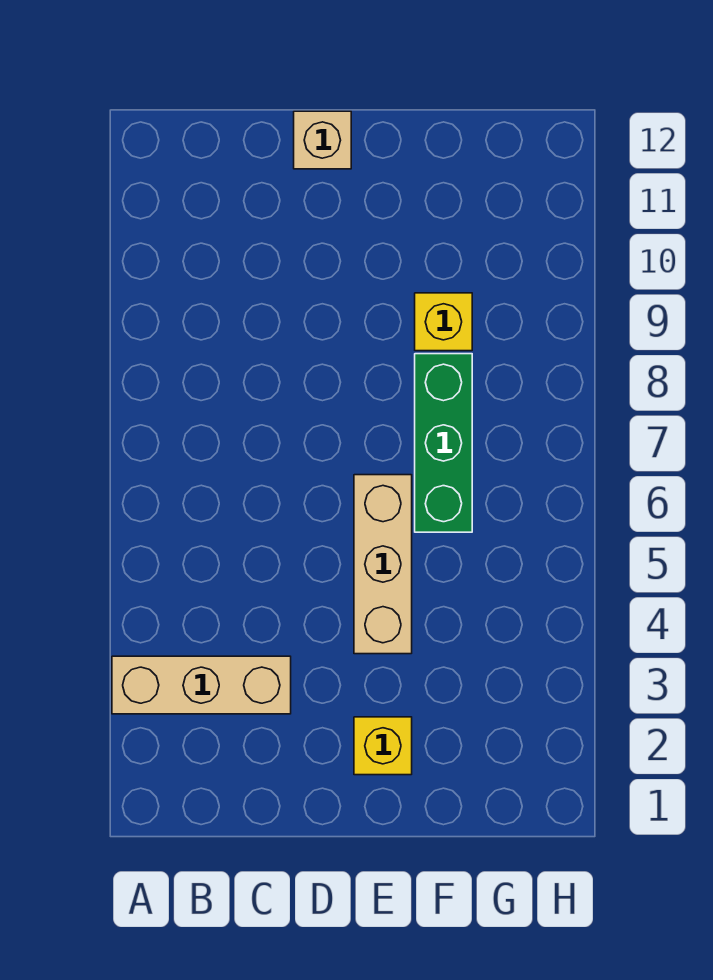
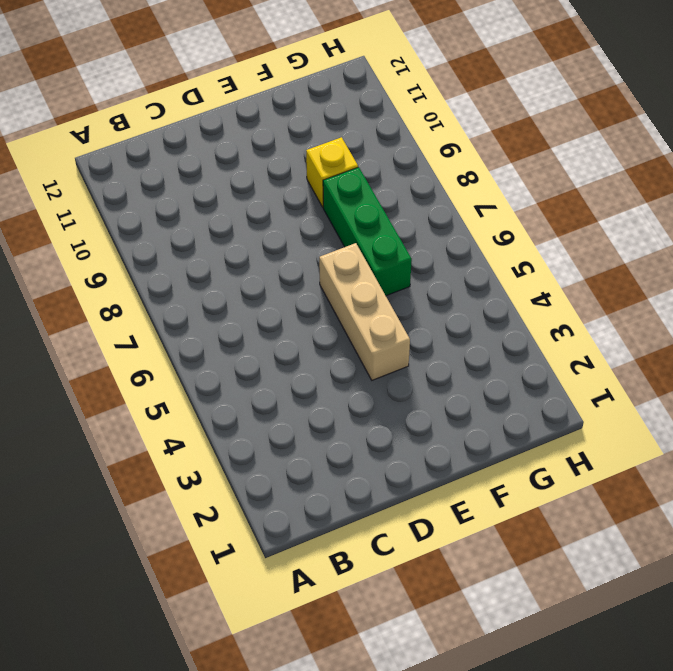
none -> tan brick A3:C3 level 1
none -> tan brick D12 level 1

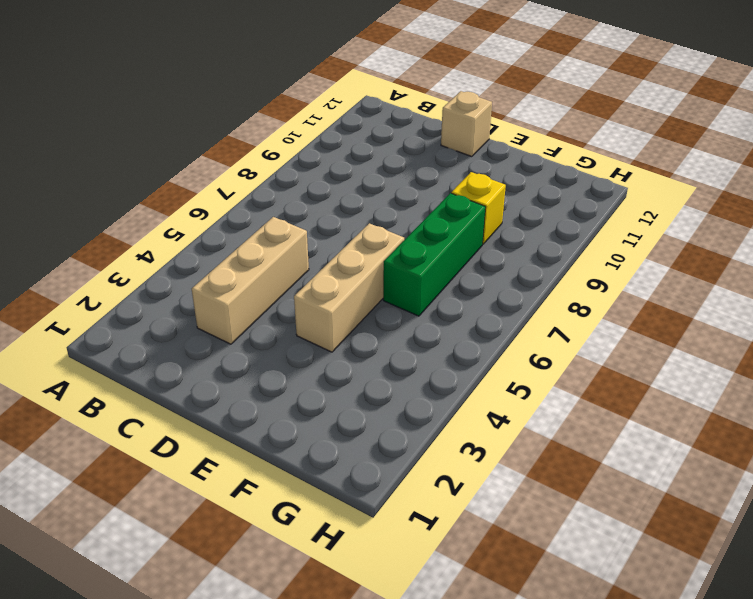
tan brick C3:C5 level 1 -> tan brick A3:C3 level 1
none -> yellow brick E2 level 1

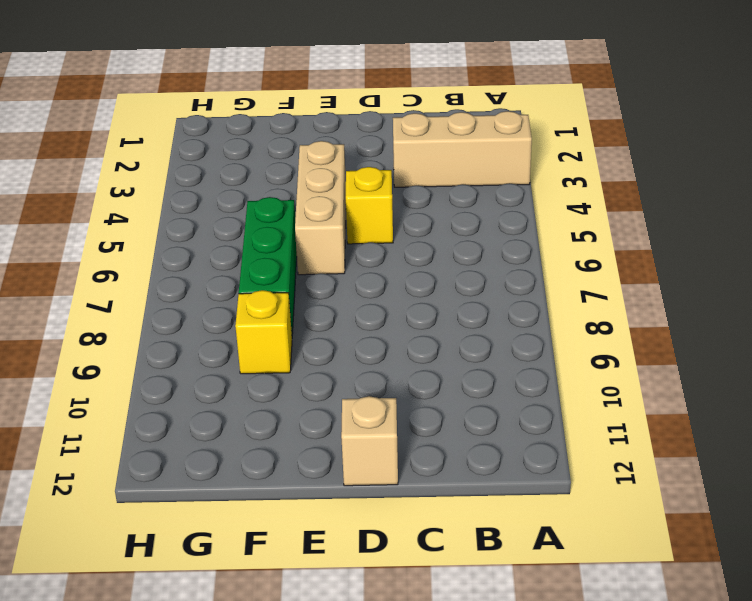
yellow brick D5 level 1 -> yellow brick E2 level 1

